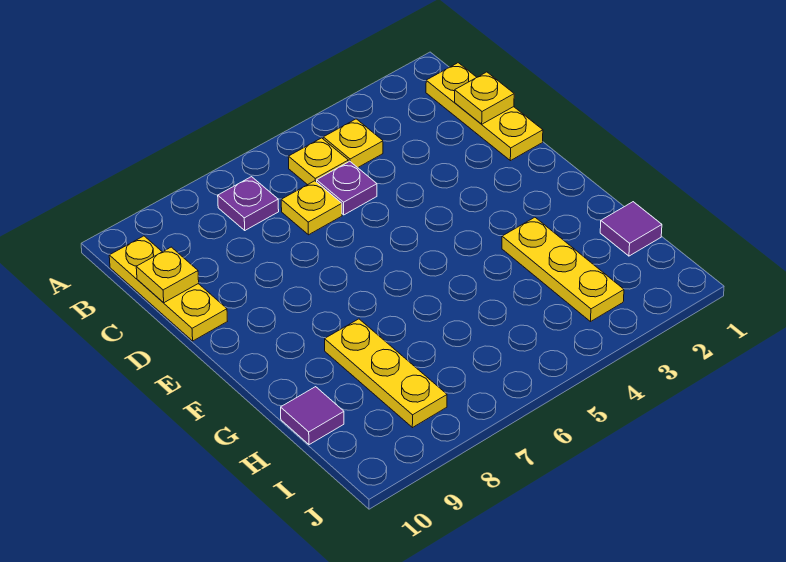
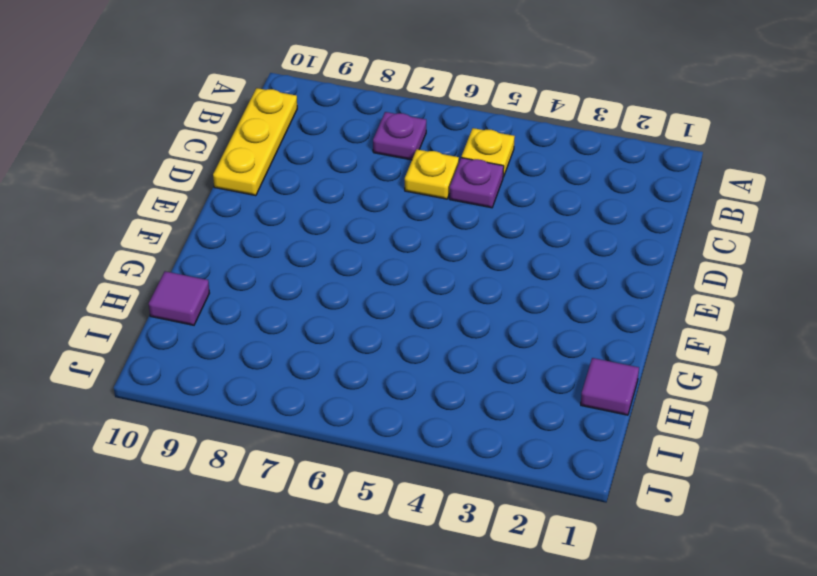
none -> yellow plate B1:D1 level 1
none -> yellow plate B4 level 1
none -> yellow plate G3:I3 level 1

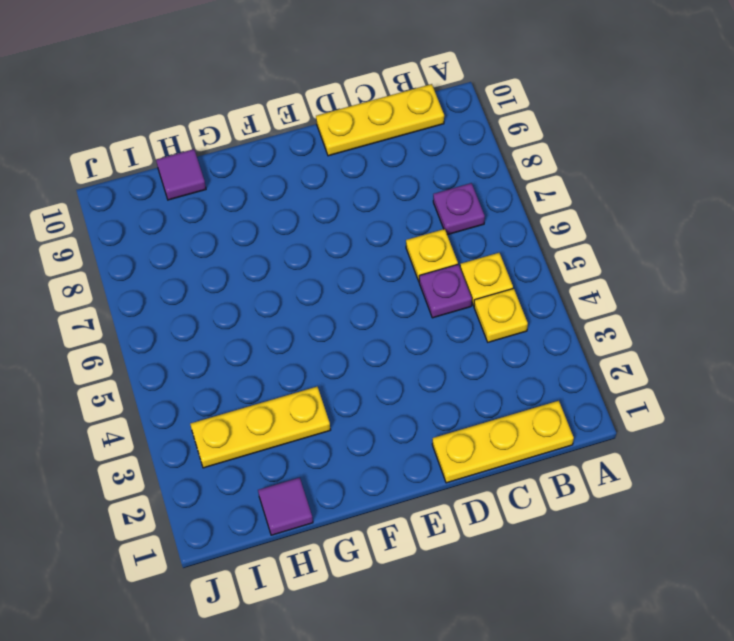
none -> yellow plate G8:I8 level 1
none -> yellow plate C1 level 2
none -> yellow plate C10 level 2

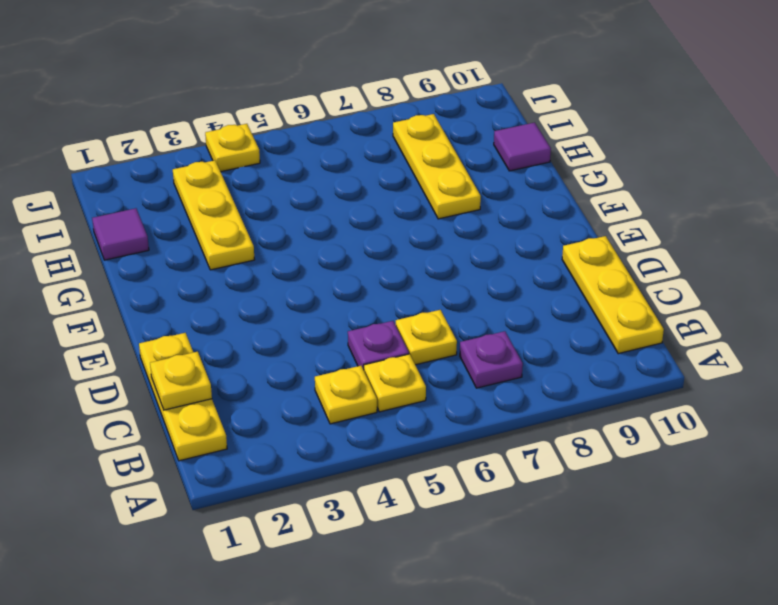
yellow plate J4 level 1 -> yellow plate C10 level 2

